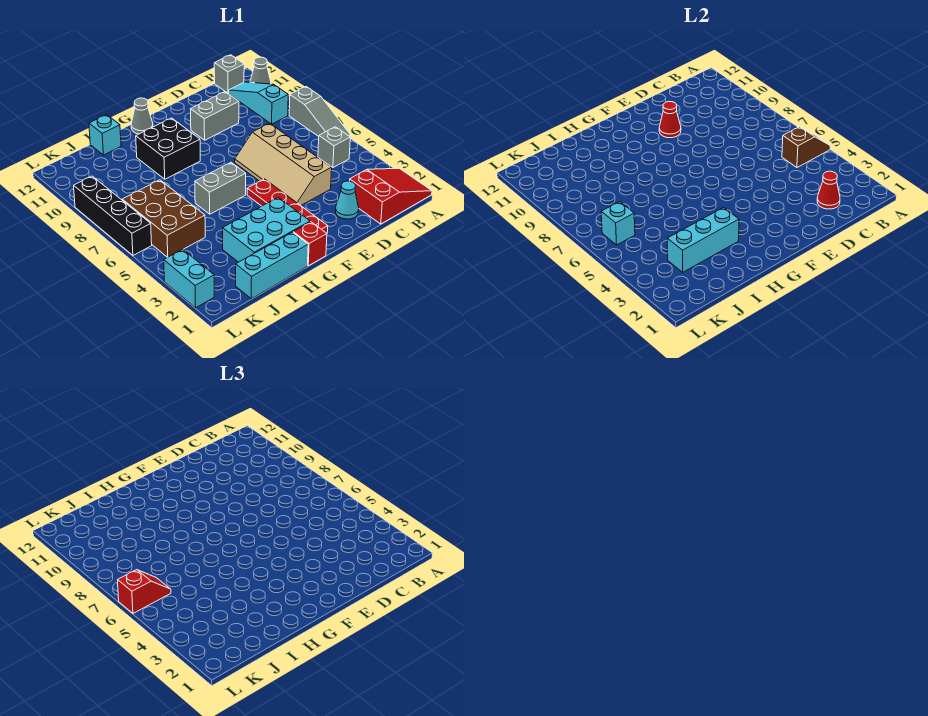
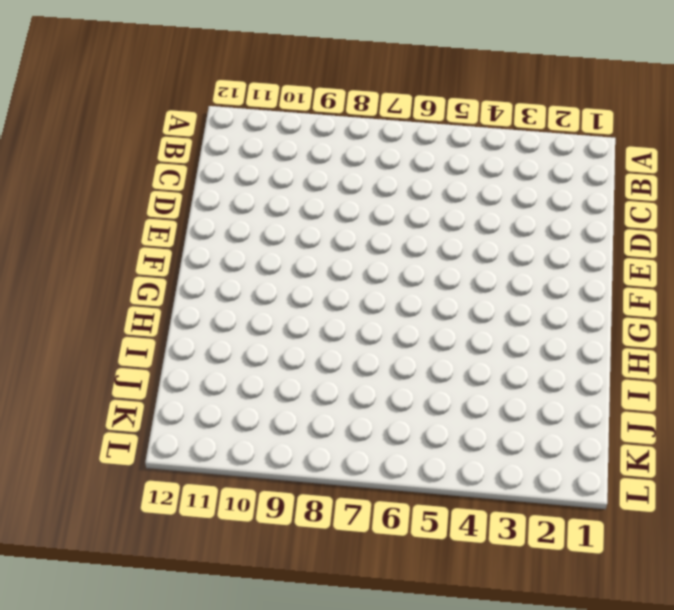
none -> red slope A1:C2 level 1 top C
none -> grey slope A6:A8 level 1 top 8
none -> grey cone A11 level 1

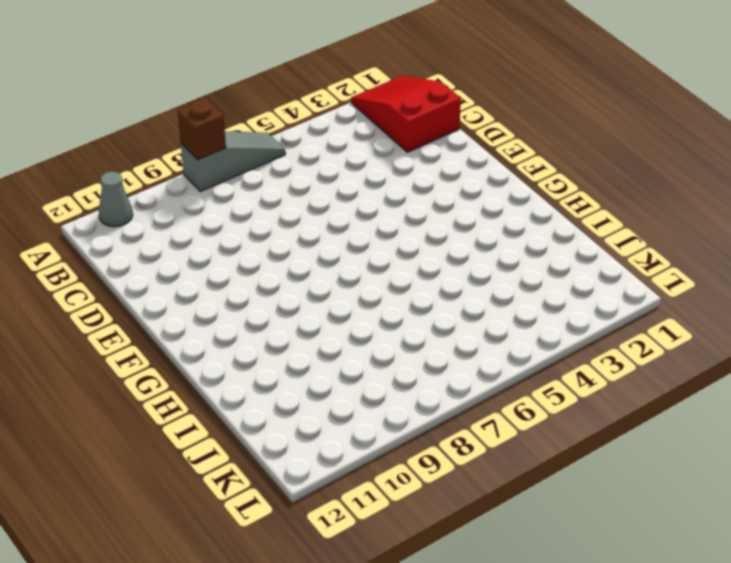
brown brick A8 level 2 -> none
none -> grey brick B5 level 1
none -> cyan slope B9:B11 level 1 top 9
none -> grey brick B12 level 1

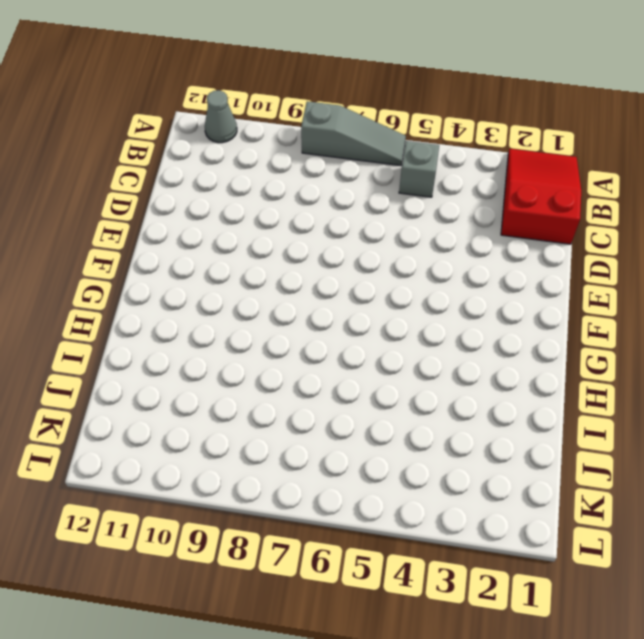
none -> cyan slope B9:B11 level 1 top 9
none -> grey brick B12 level 1
none -> cyan cone D2 level 1

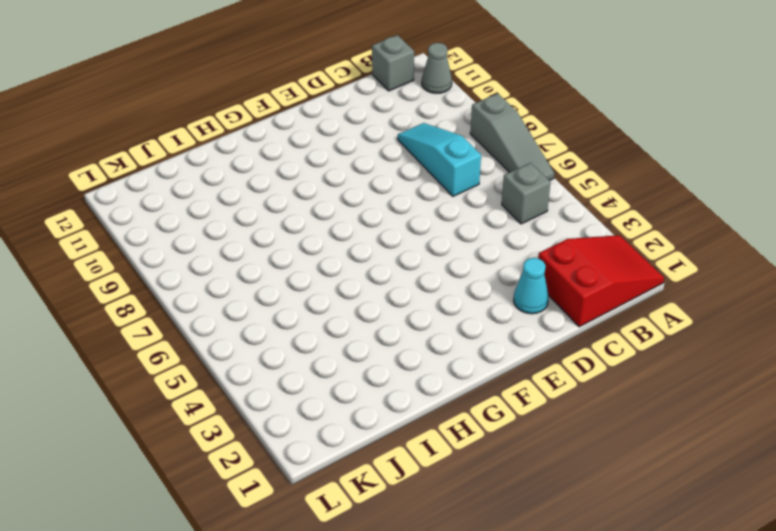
cyan slope C7:C9 level 1 top 7 -> cyan slope B9:B11 level 1 top 9
none -> tan slope D4:E7 level 1 top D
none -> grey brick D10:E10 level 1
none -> red plate F2:F5 level 1

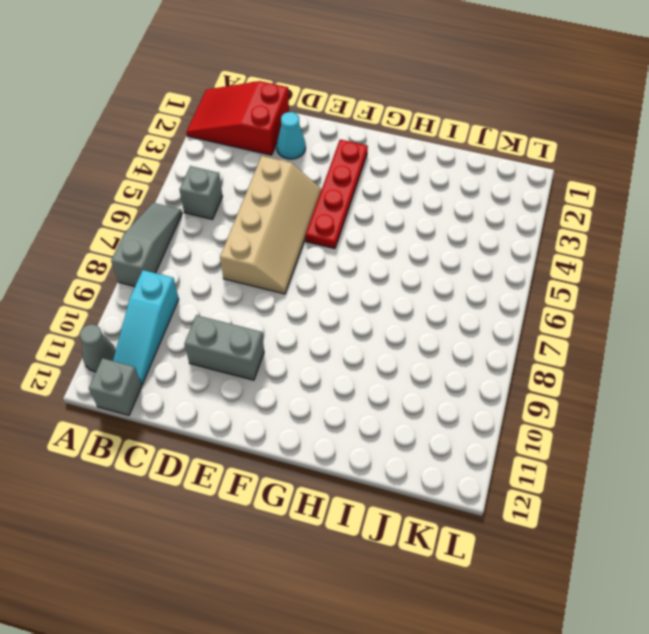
none -> red brick G1 level 1
none -> cyan brick G2:I3 level 1
none -> grey brick G6:H6 level 1

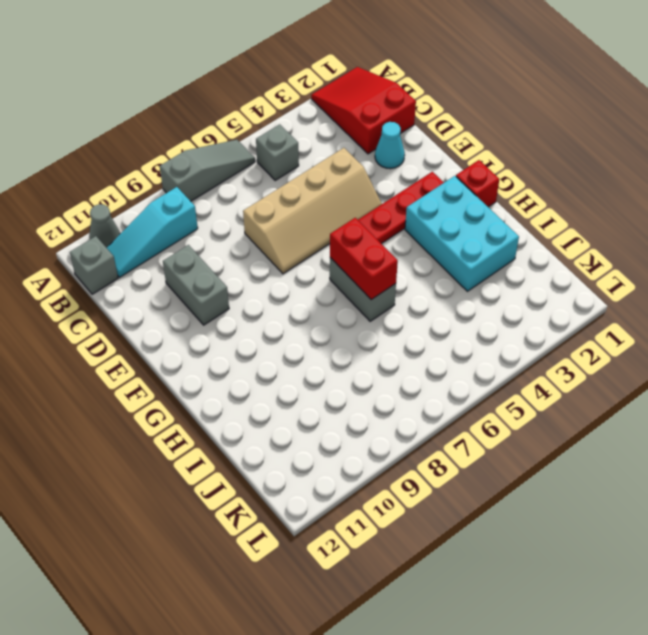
red brick G6:H6 level 2 -> none
none -> black brick G9:H10 level 1
none -> grey cone G12 level 1
none -> cyan brick H1:J1 level 1

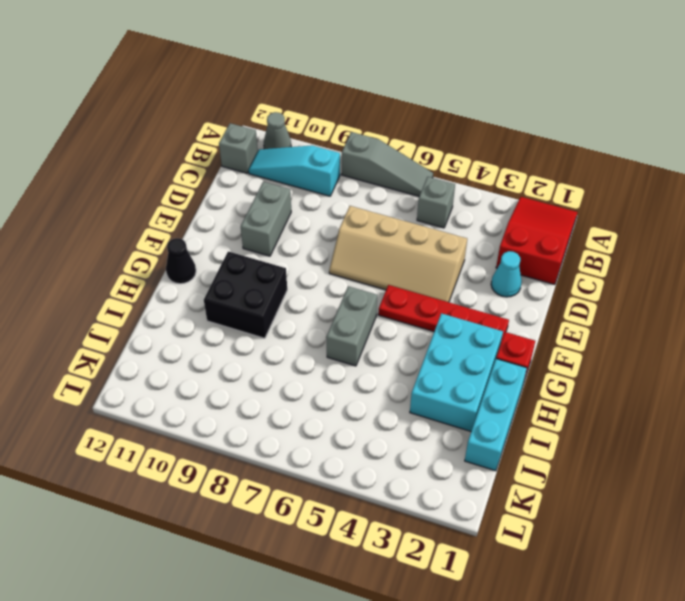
black cone G12 level 1 -> grey cone G12 level 1
none -> cyan brick I12 level 1
none -> brown brick J5:K7 level 1
none -> cyan brick L2:L3 level 1

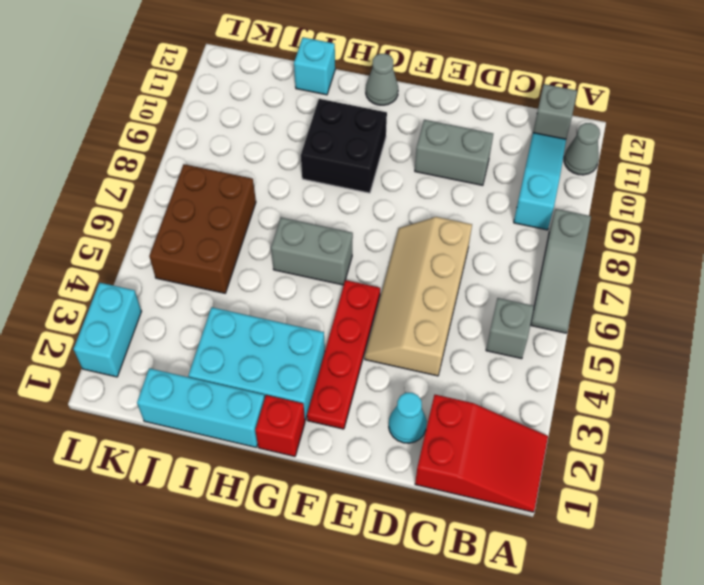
none -> black brick L6:L9 level 1
none -> brown slope A5:B5 level 2 top B
none -> red cone C2 level 2

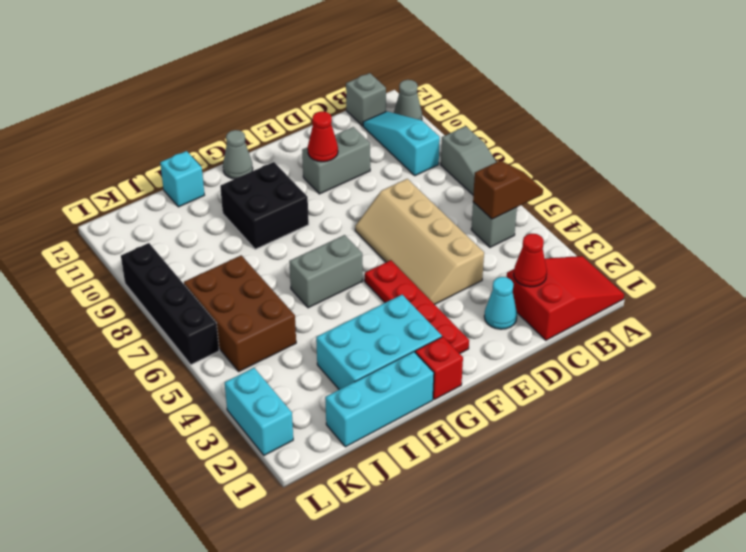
none -> cyan brick H3:J3 level 2
none -> cyan brick K6 level 2
none -> red slope K6:L6 level 3 top L

